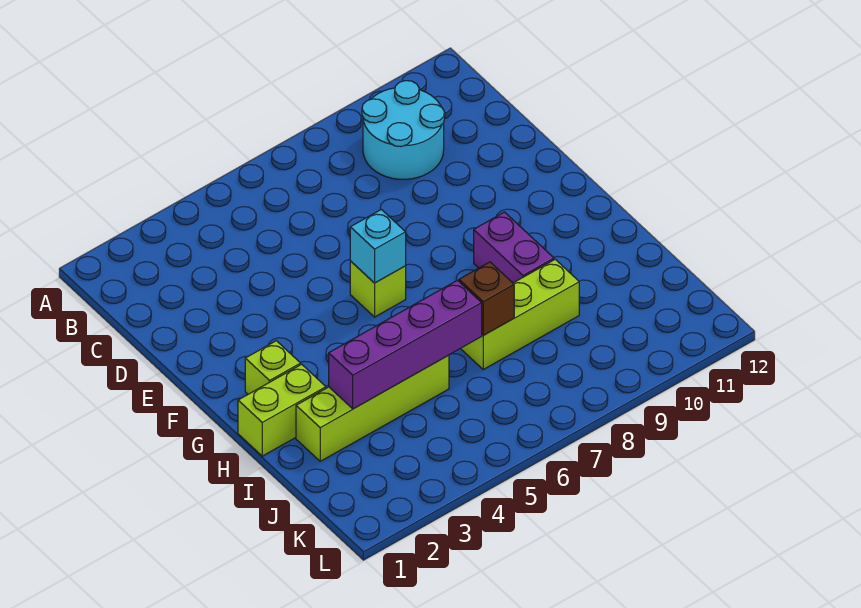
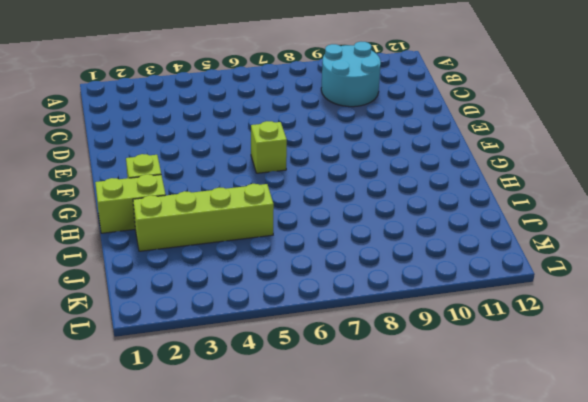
none -> purple brick G9:H9 level 1
none -> lime brick I7:I9 level 1

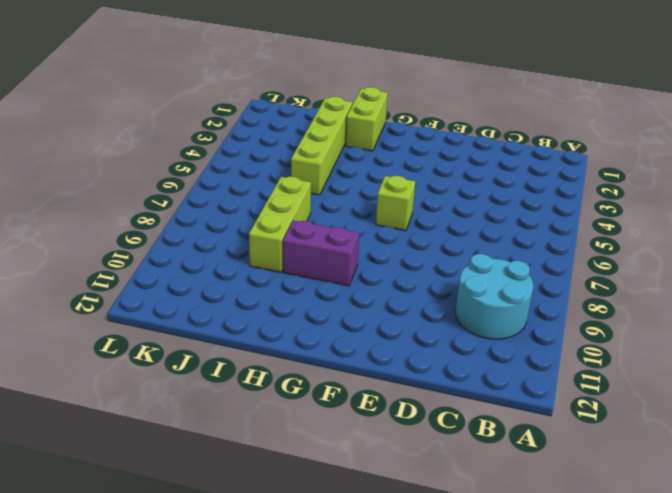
none -> lime brick G2 level 1
none -> cyan brick F6 level 2

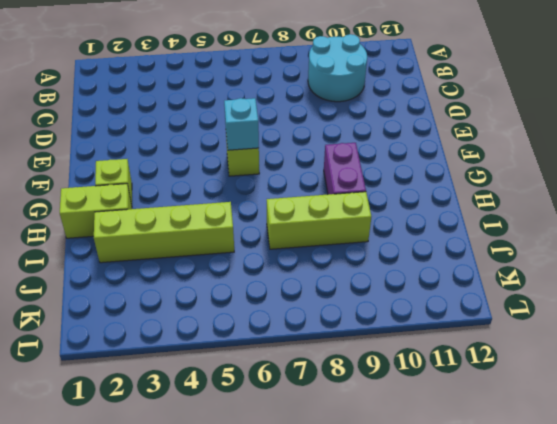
none -> purple brick I3:I6 level 2
none -> brown brick I7 level 2

